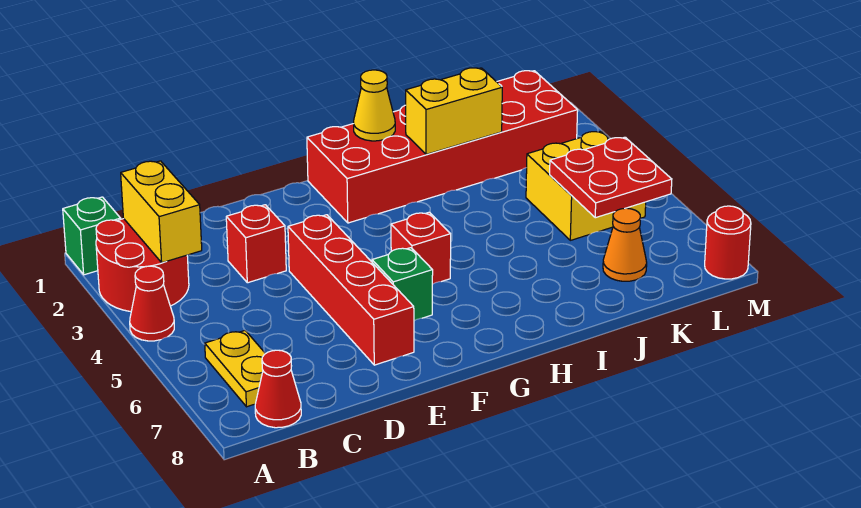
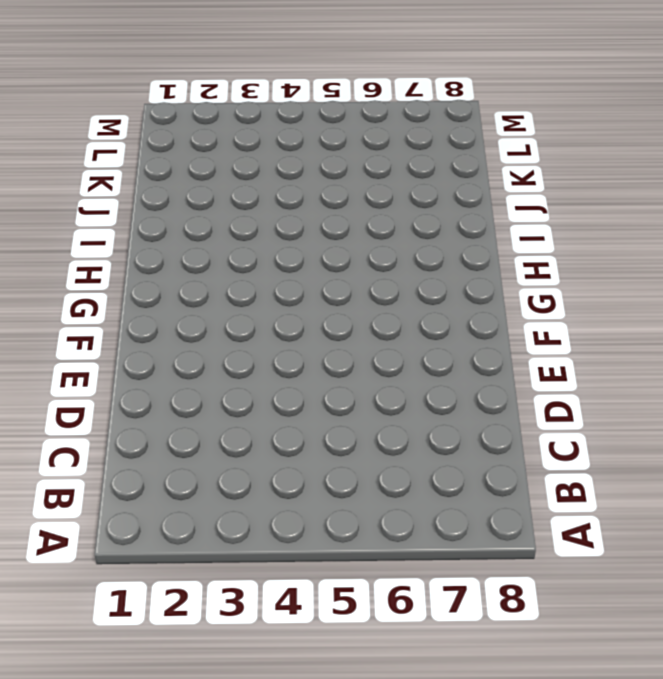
none -> green brick A1 level 1
none -> red round brick A2:B3 level 1
none -> red cone A4 level 1

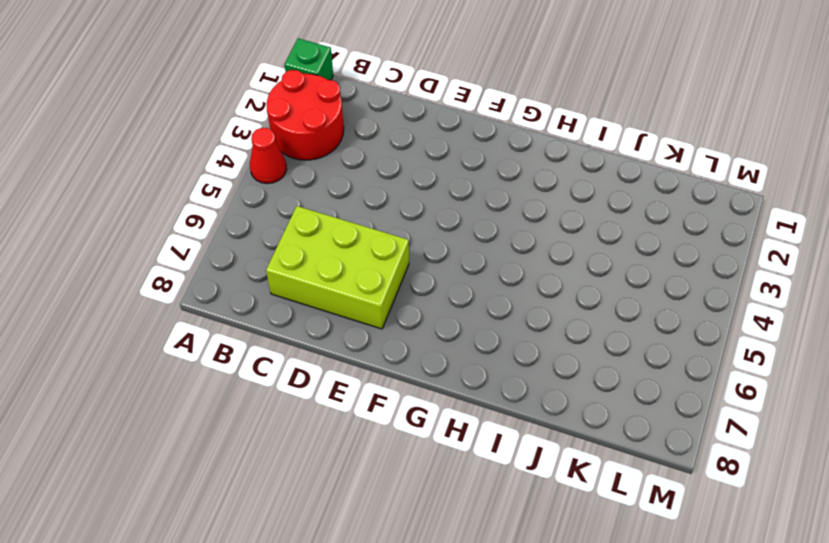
lime brick C6:E7 level 1 -> red brick E4:E7 level 1
none -> yellow plate B6:B7 level 1
none -> red cone B8 level 1
none -> red brick D3 level 1

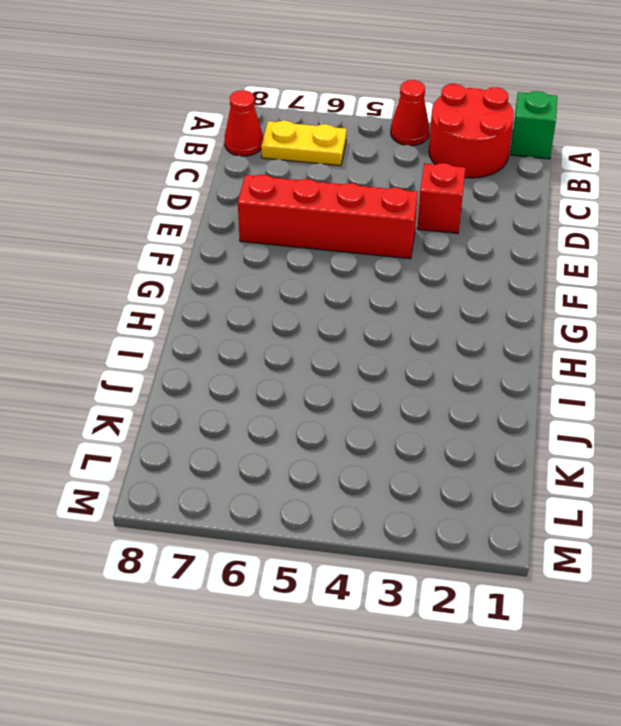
none -> green brick F6 level 1
none -> red brick G1:L2 level 1
none -> red brick G5 level 1

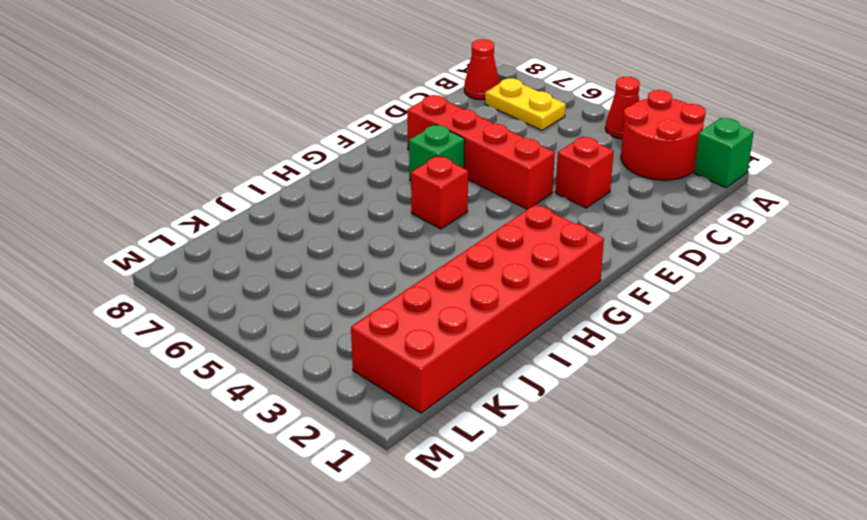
none -> yellow brick K4:L5 level 1
none -> orange cone K7 level 1
none -> red round brick M8 level 1

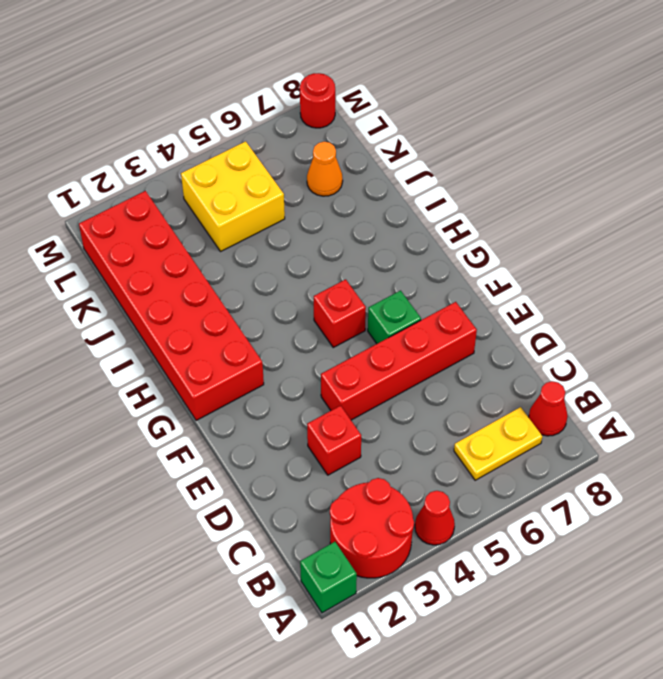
none -> yellow brick B2:B3 level 2
none -> yellow cone H1 level 2
none -> yellow brick I2:J2 level 2

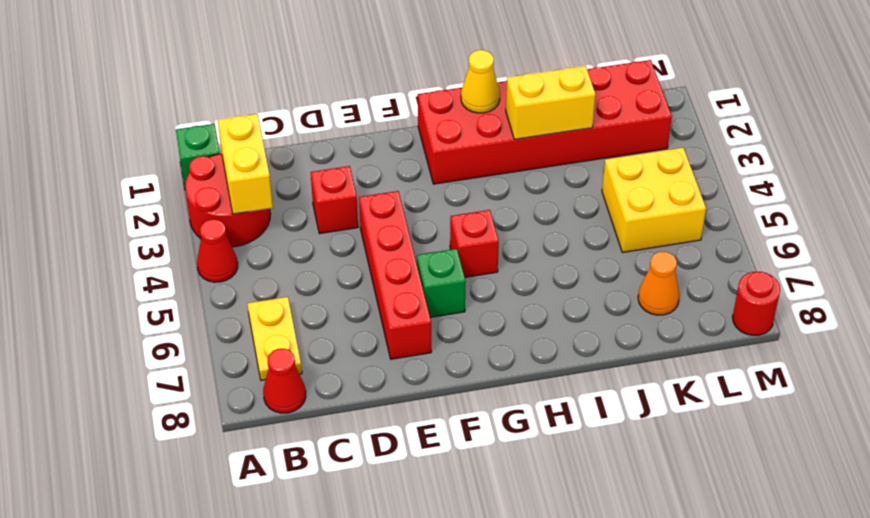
none -> red plate K5:L6 level 2

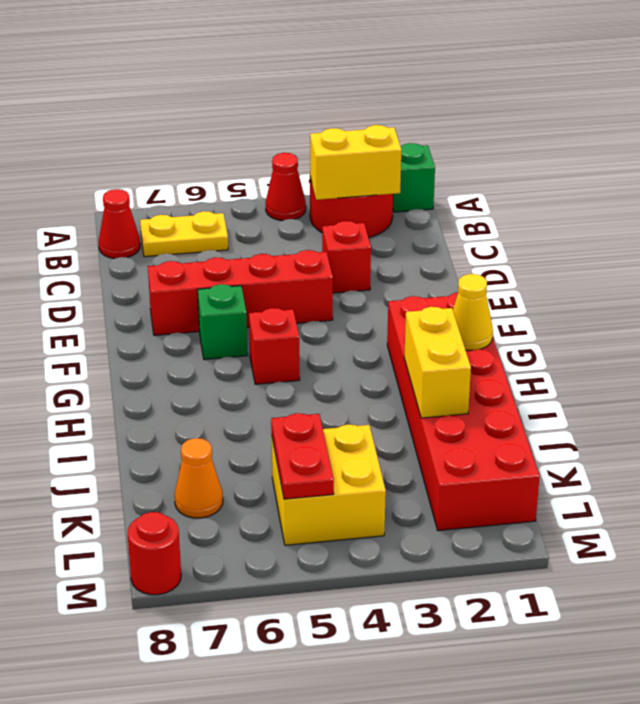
red plate K5:L5 level 2 -> red plate K5:L6 level 2

